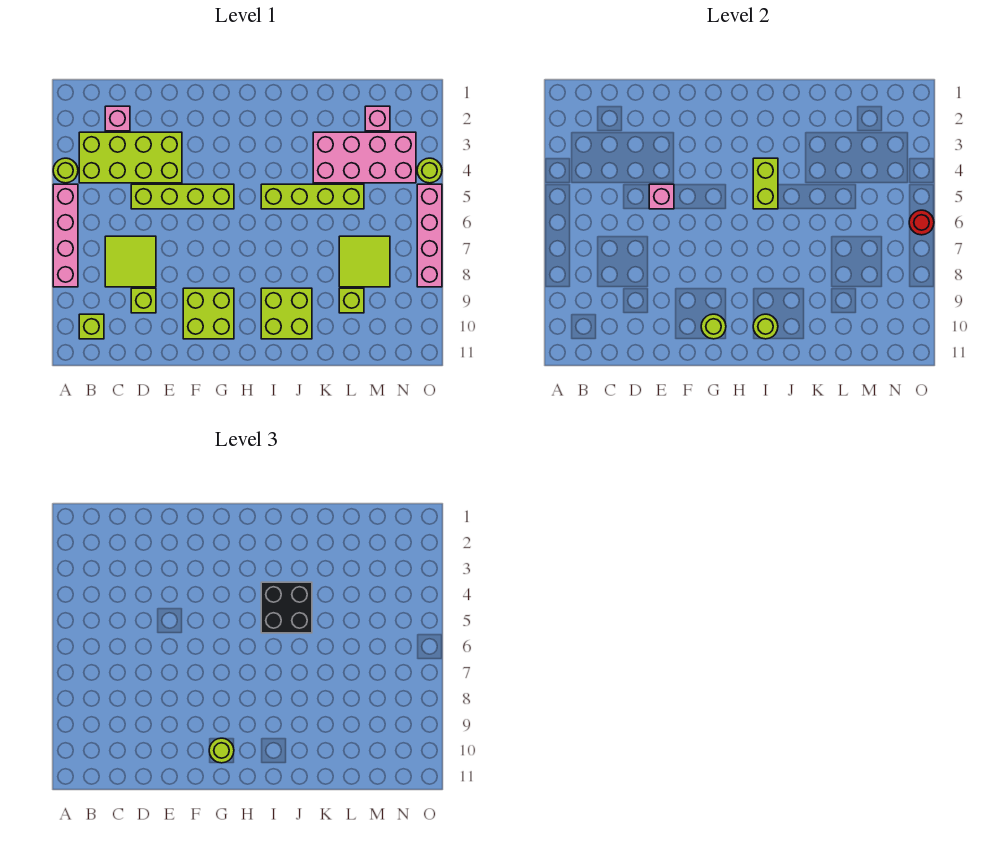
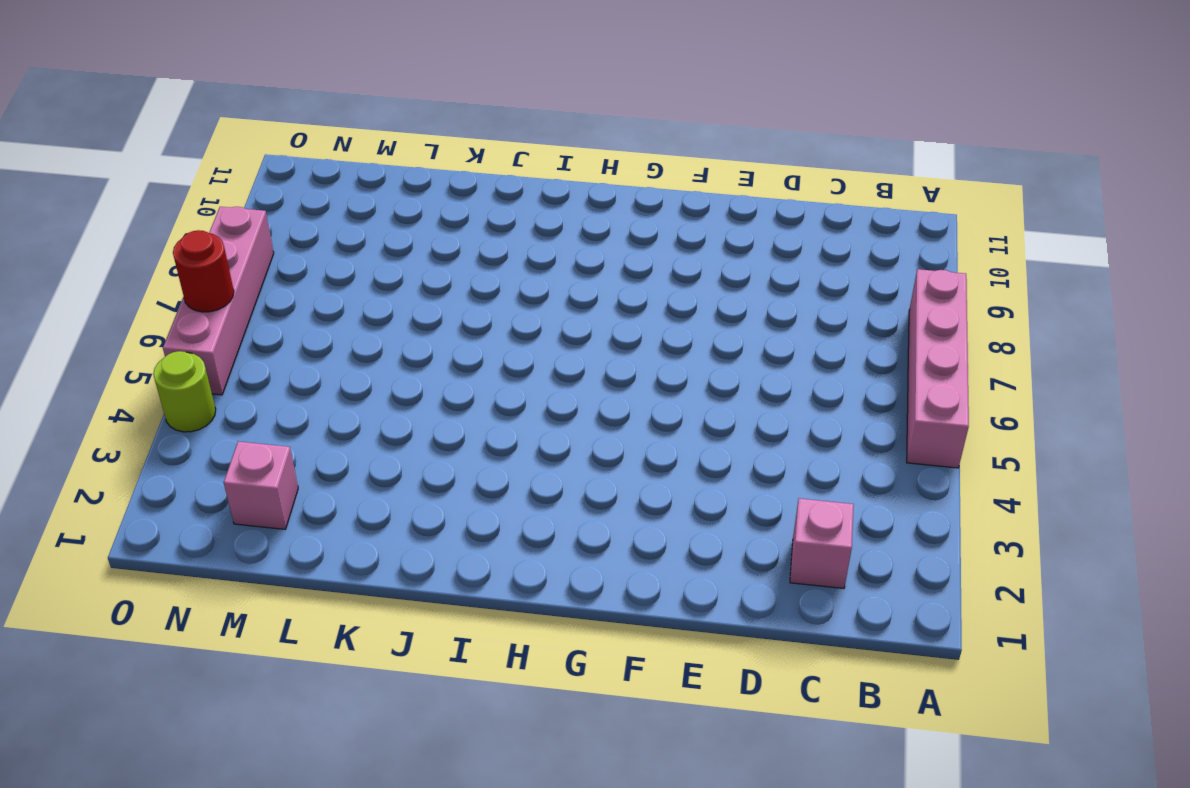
none -> lime round brick A4 level 1
none -> lime brick B3:E4 level 1
none -> lime brick B10 level 1

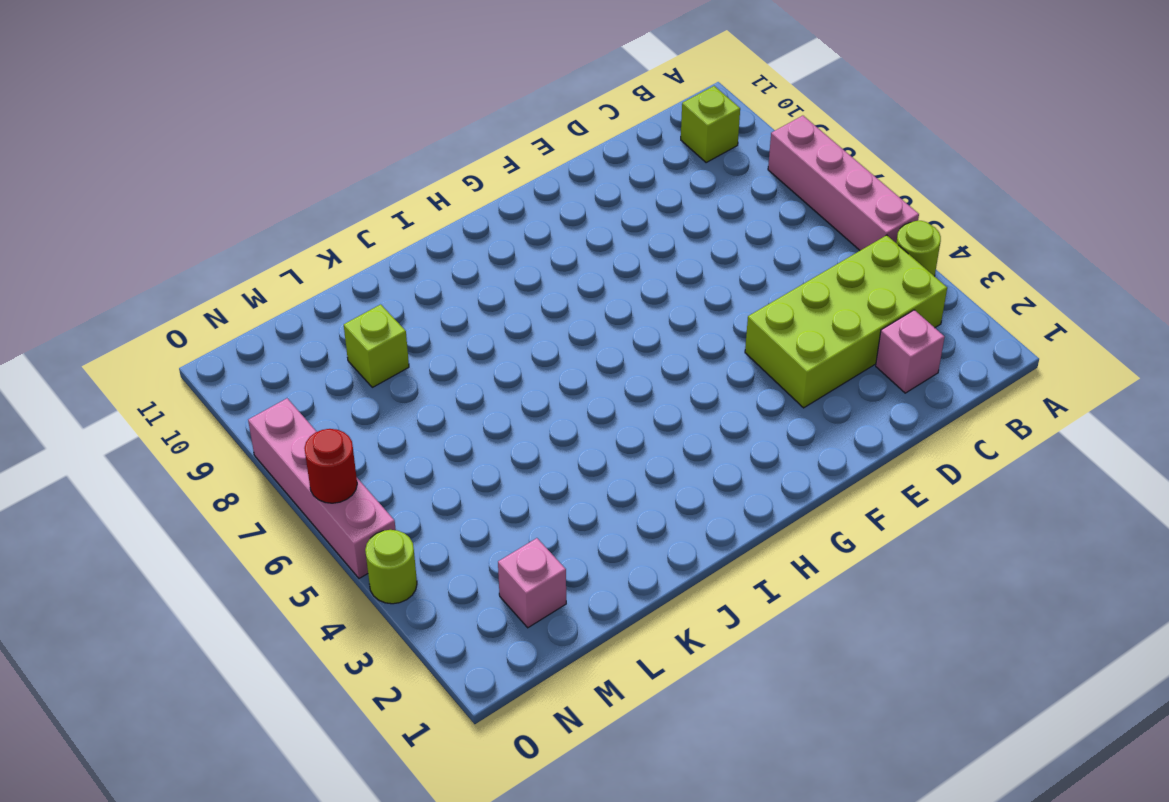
none -> lime tile C7:D8 level 1
none -> lime brick D5:G5 level 1
none -> lime brick D9 level 1

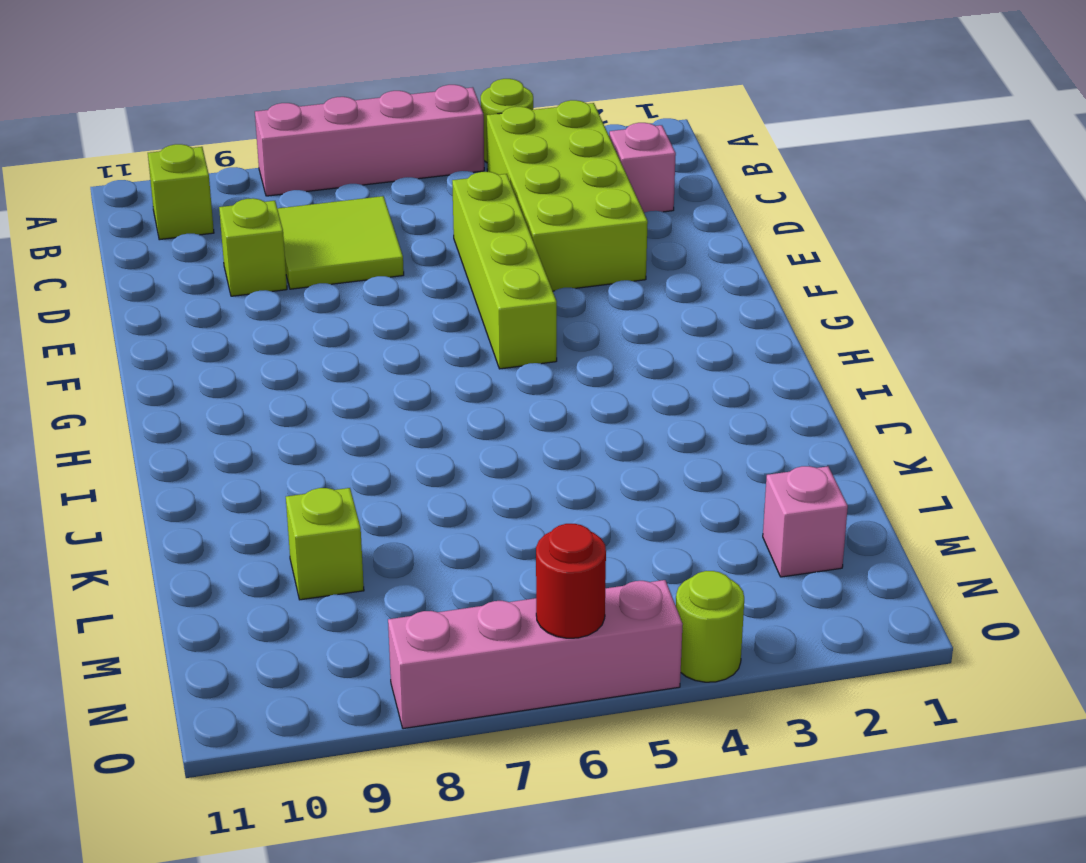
none -> lime brick F9:G10 level 1
none -> lime brick I5:L5 level 1
none -> lime brick I9:J10 level 1

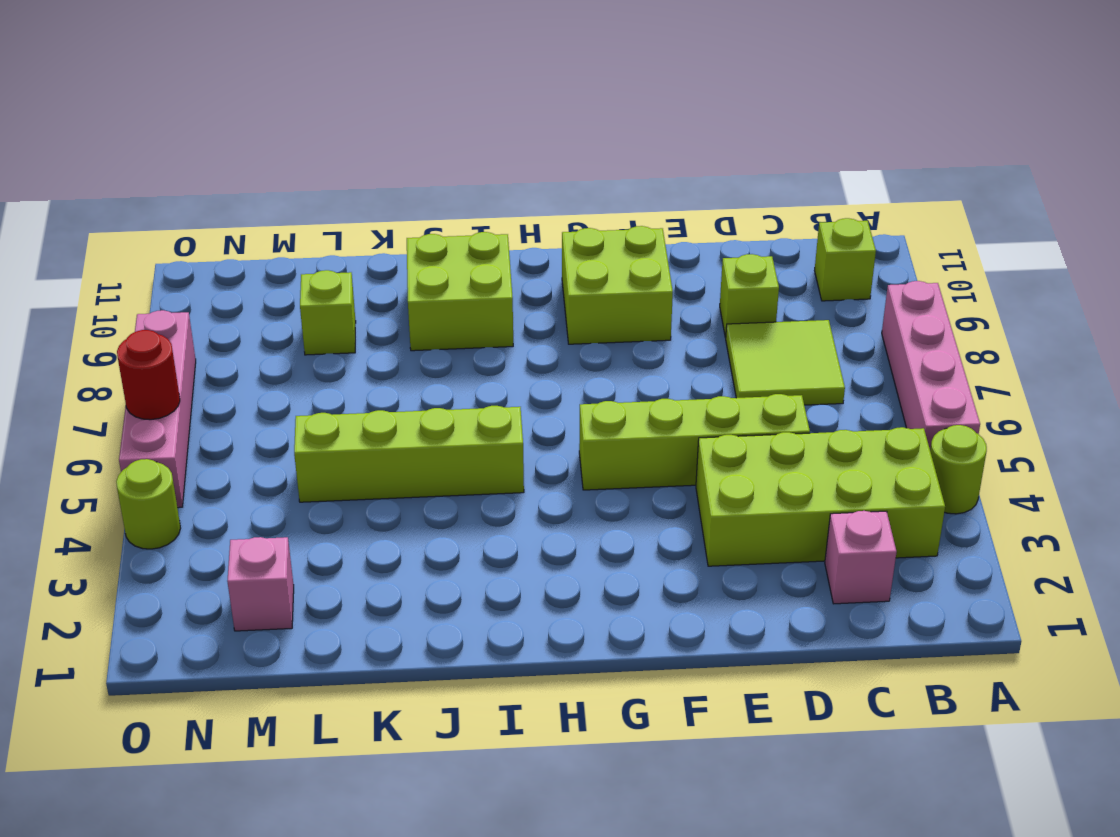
none -> pink brick K3:N4 level 1
none -> lime tile L7:M8 level 1
none -> pink brick E5 level 2

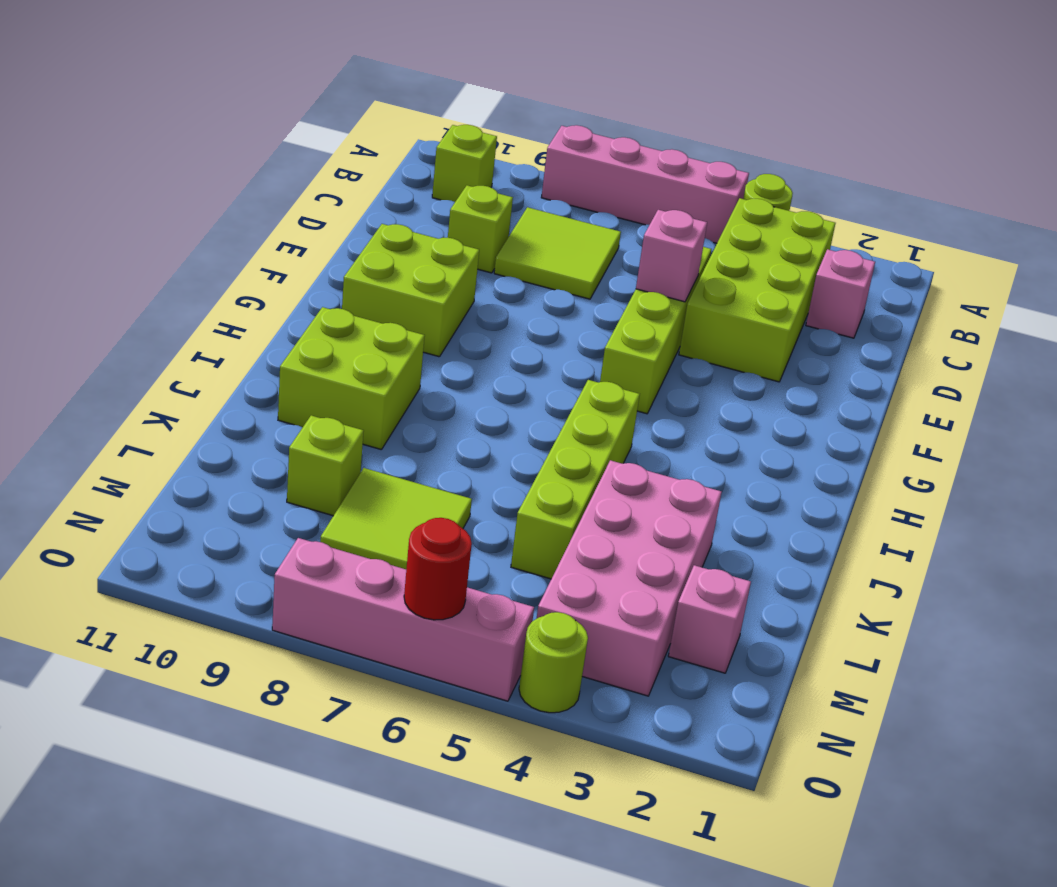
none -> lime round brick G10 level 2
none -> lime brick I4:I5 level 2
none -> lime round brick I10 level 2

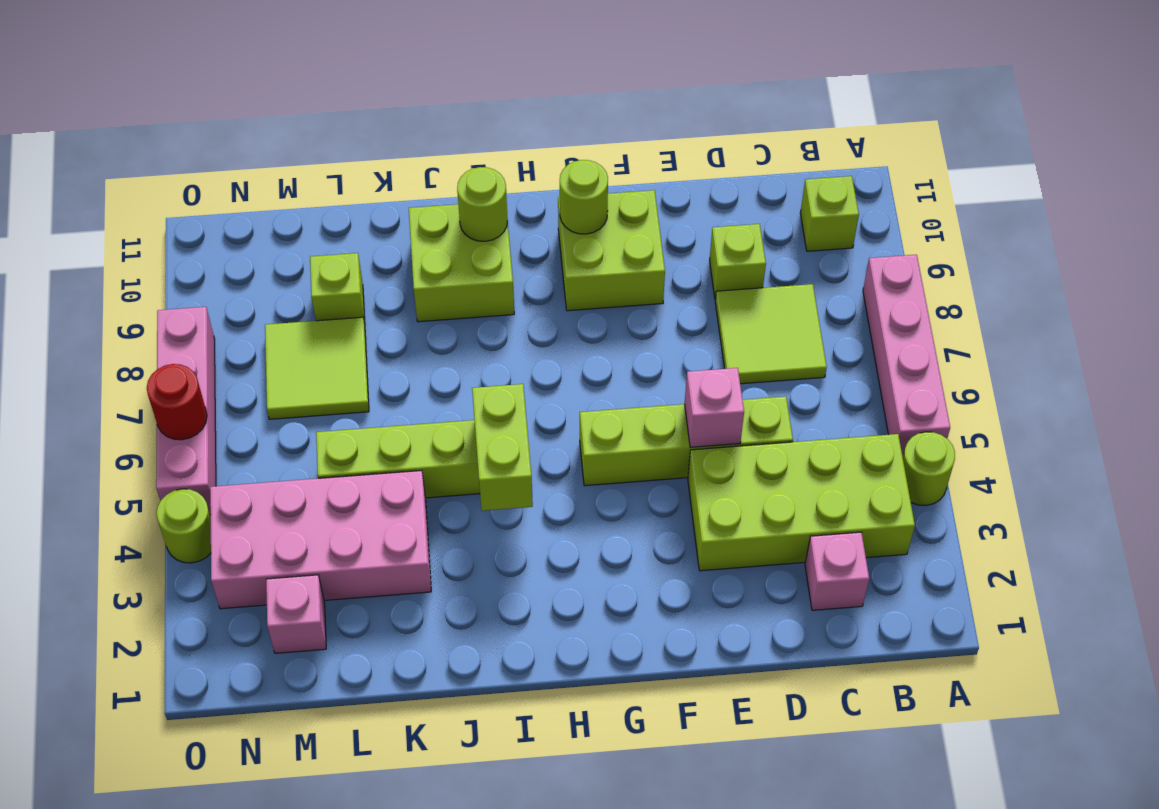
none -> lime round brick G10 level 3
none -> black brick I4:J5 level 3

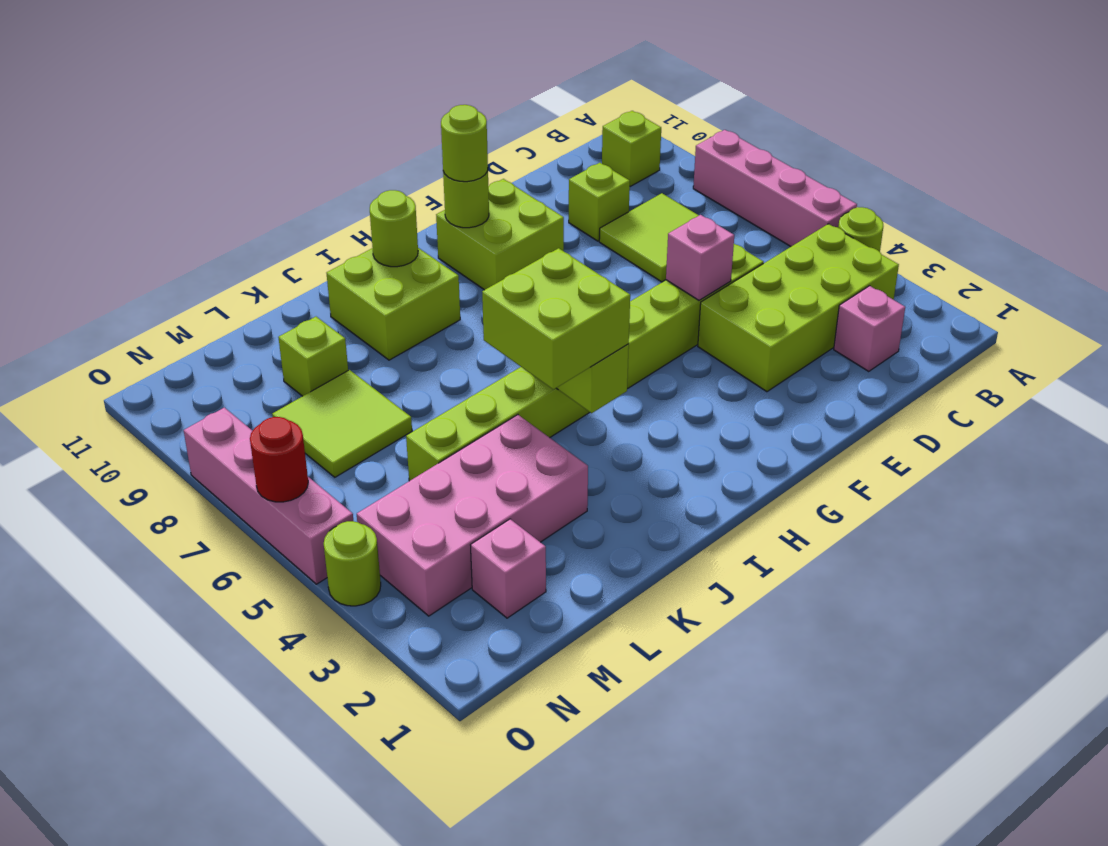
lime brick I4:J5 level 3 -> black brick I4:J5 level 3

